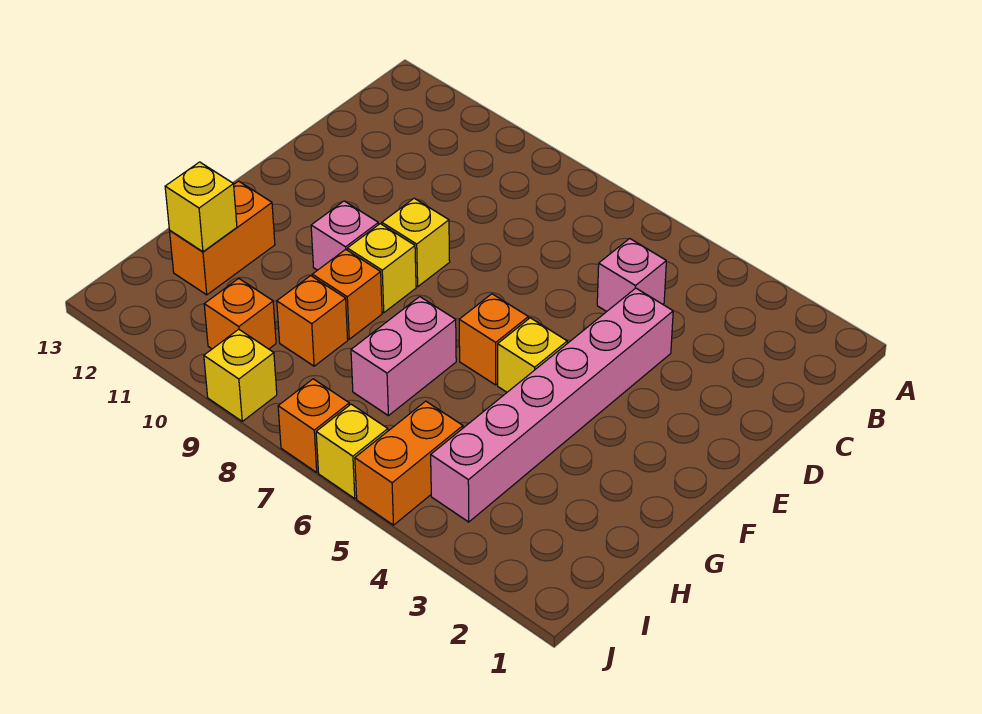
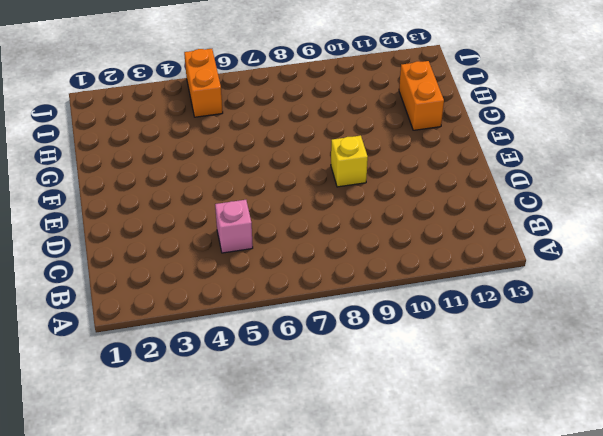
none -> pink brick D4:I4 level 1
none -> yellow brick F5 level 1
none -> orange brick F6 level 1

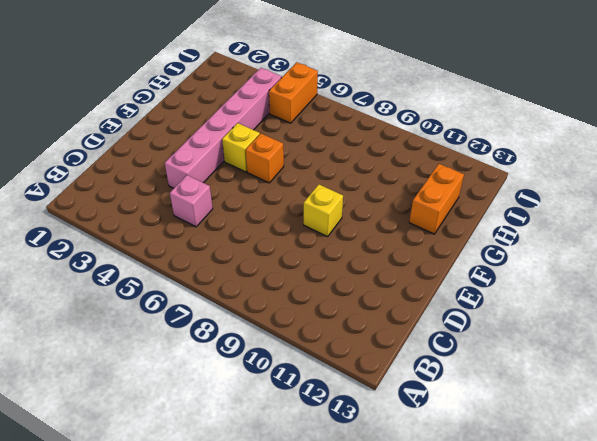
none -> yellow brick F9 level 1
none -> pink brick F10 level 1
none -> pink brick G7:H7 level 1

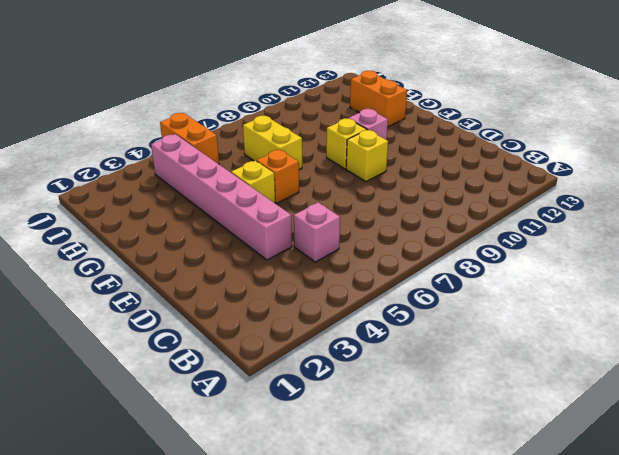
yellow brick G7:H7 level 1 -> pink brick G7:H7 level 1
none -> orange brick G9 level 1
none -> orange brick H9 level 1
none -> orange brick I10 level 1

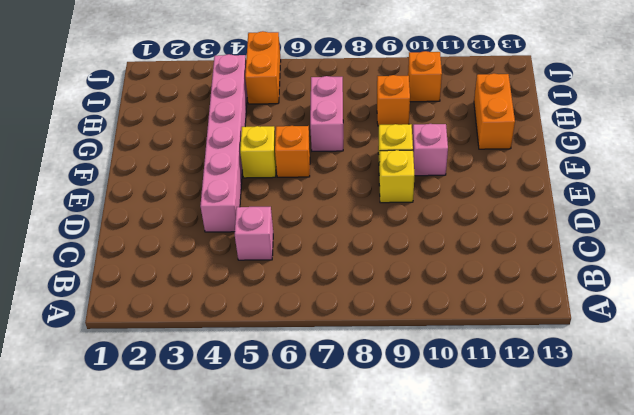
none -> orange brick G9 level 1
none -> yellow brick J6 level 1
none -> orange brick J7 level 1

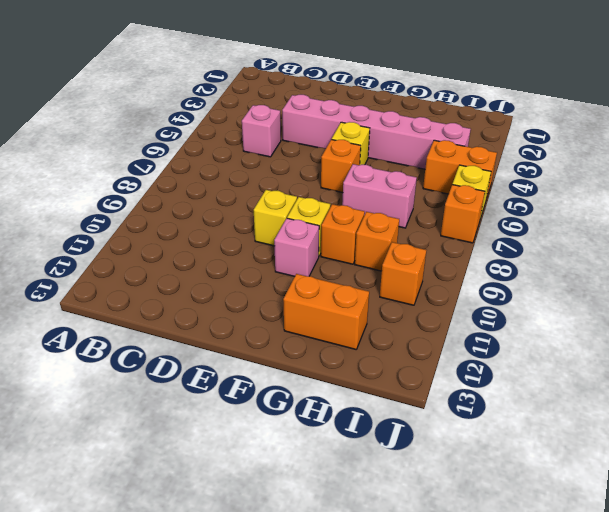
none -> yellow brick J9 level 1
none -> yellow brick H12 level 2

